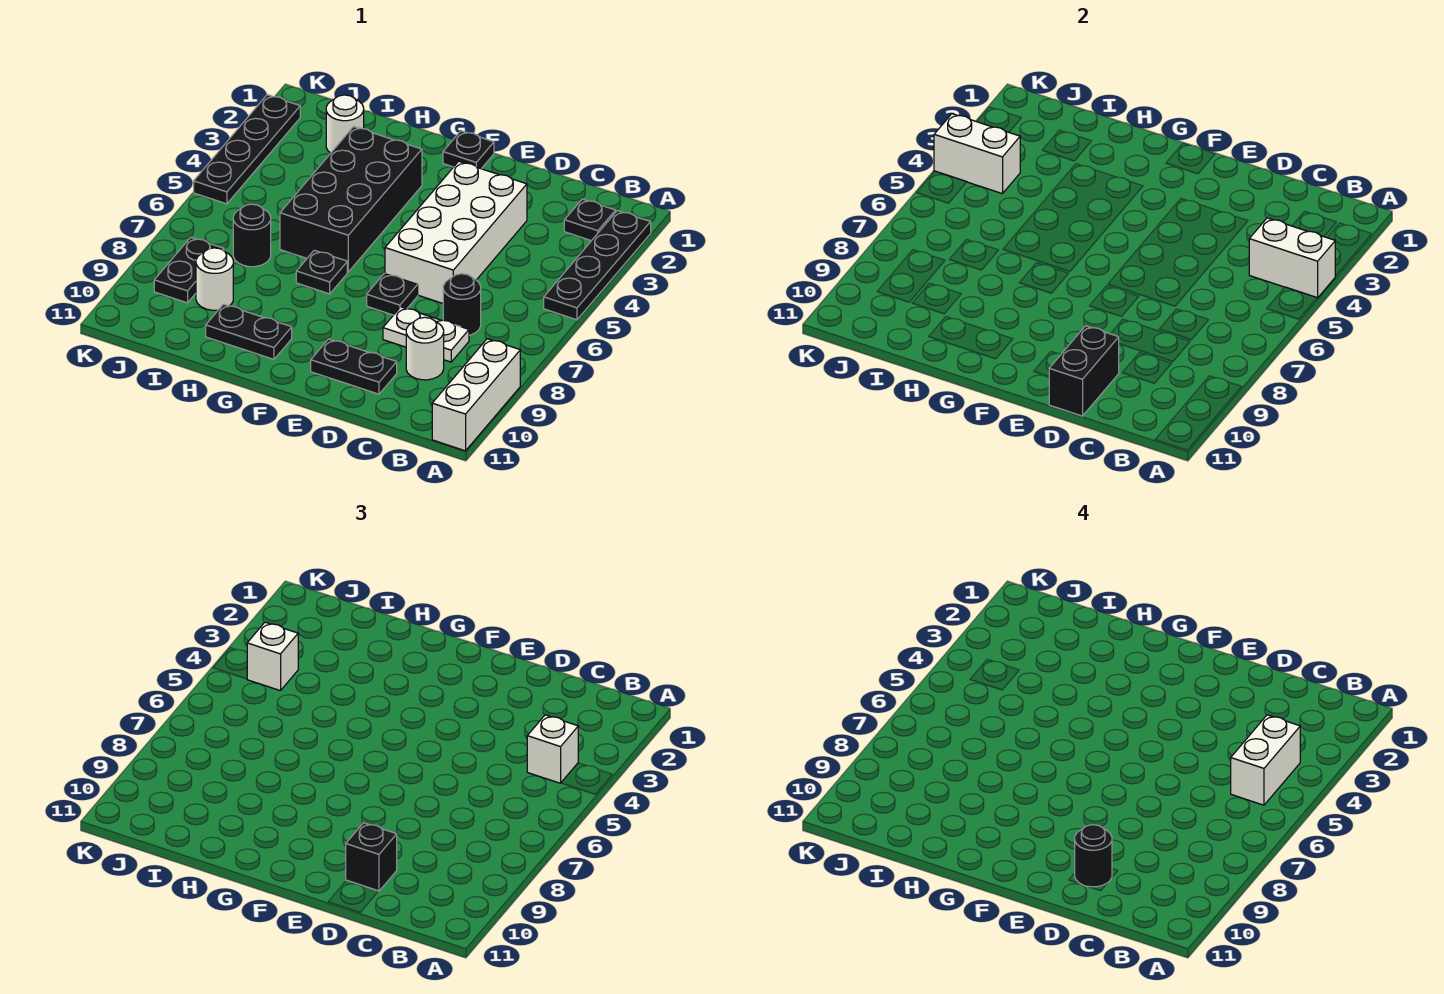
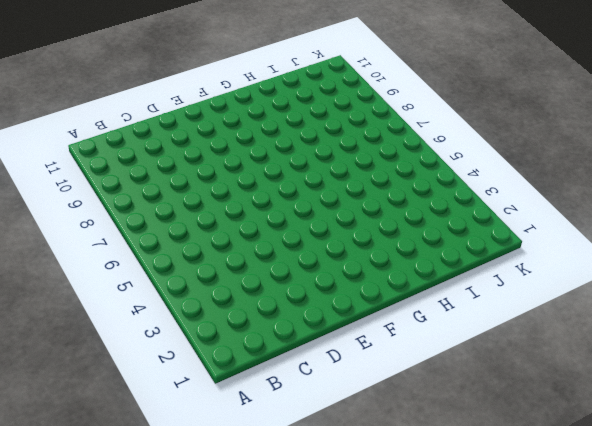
none -> black plate A2:A5 level 1
none -> white brick A9:A11 level 1
none -> black plate B2 level 1

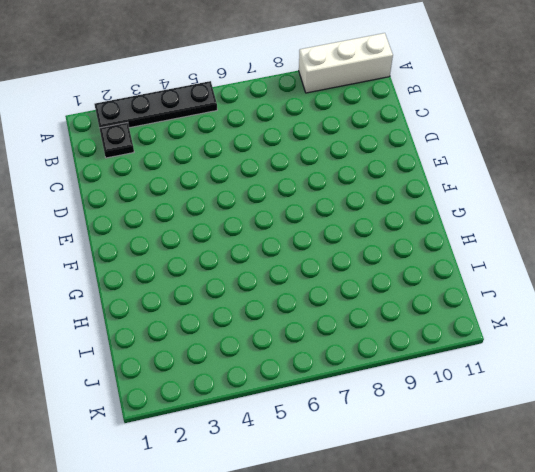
none -> black round brick C7 level 1
none -> white plate C8:D8 level 1
none -> white round brick C9 level 1

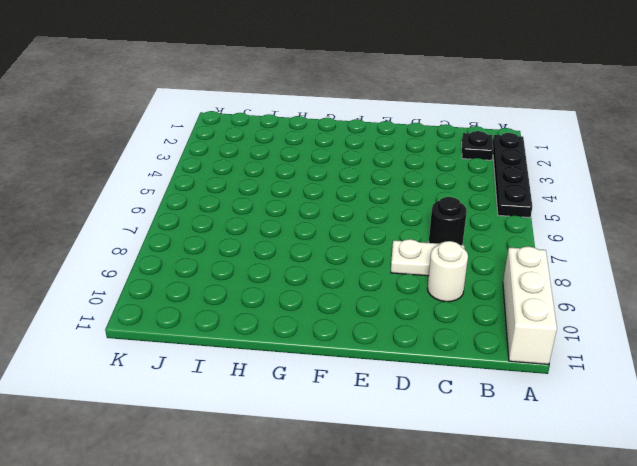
none -> white brick D3:E6 level 1
none -> black plate D10:E10 level 1
none -> black plate E7 level 1

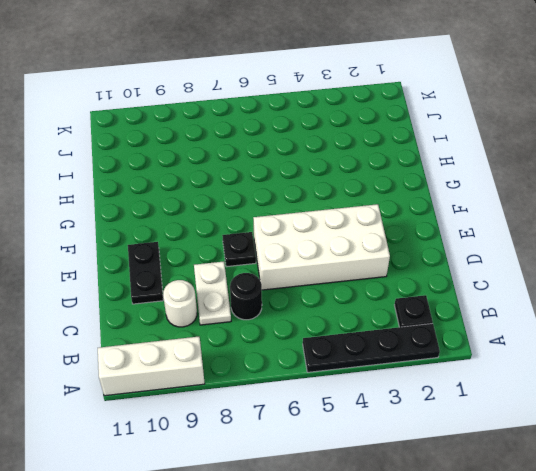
none -> black plate F1 level 1
none -> black brick G3:H6 level 1
none -> black plate G7 level 1

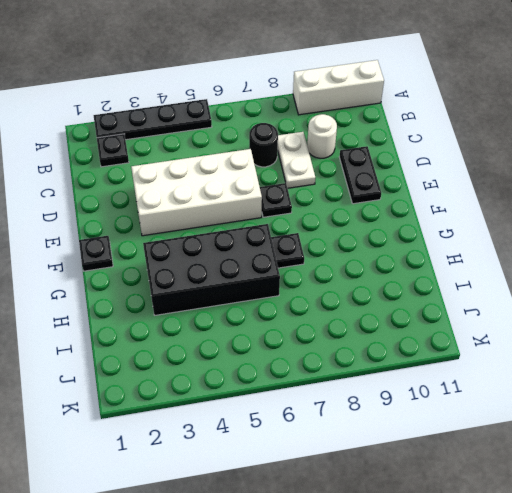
none -> black plate G10:H10 level 1
none -> white round brick I2 level 1
none -> black round brick I7 level 1

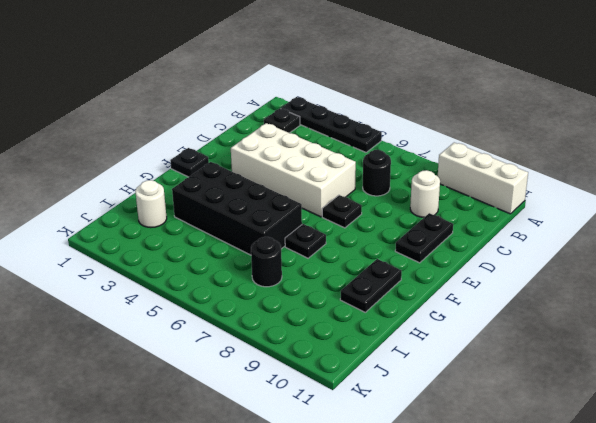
none -> white plate C8:D8 level 1
none -> white round brick I9 level 1
none -> black plate J8:J9 level 1

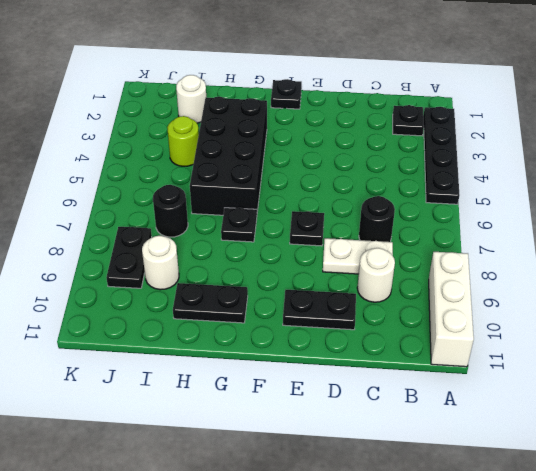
lime round brick I4 level 1 -> none
none -> white brick D3:E6 level 1
none -> black plate K2:K5 level 1
none -> white brick A4:B4 level 2

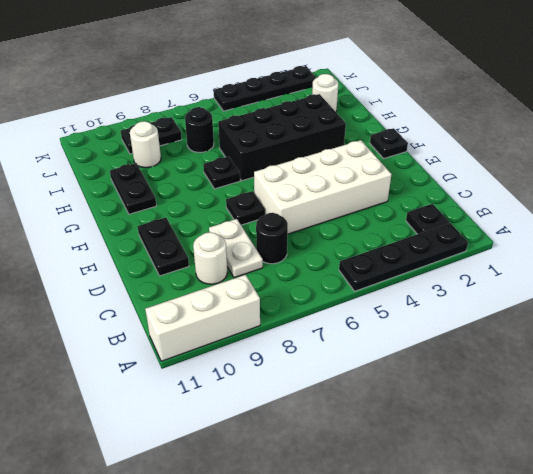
none -> white brick A4:B4 level 2
none -> black brick D10:D11 level 2
none -> white brick J4:K4 level 2

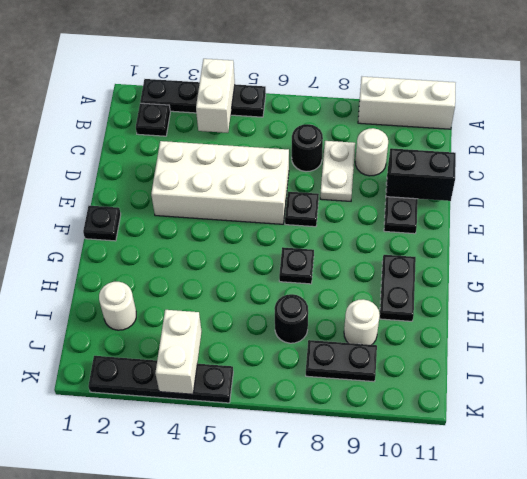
none -> black brick G3:H6 level 1
none -> white brick B4 level 3
none -> black brick D10 level 3

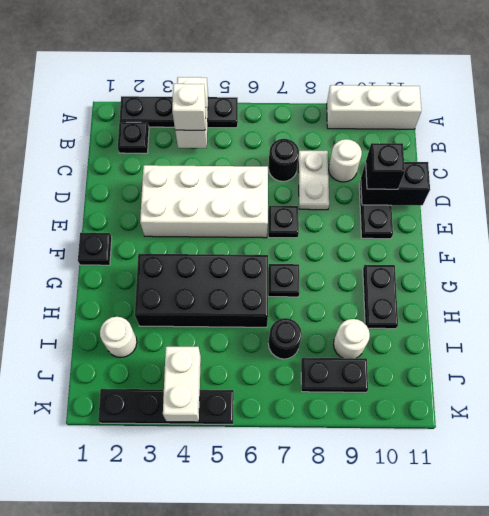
none -> white brick J4 level 3
none -> white brick B4:B5 level 4
none -> black round brick D10 level 4

